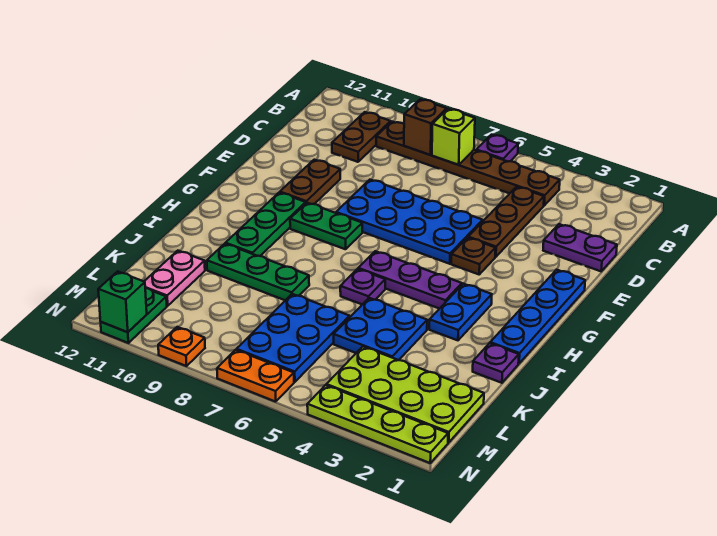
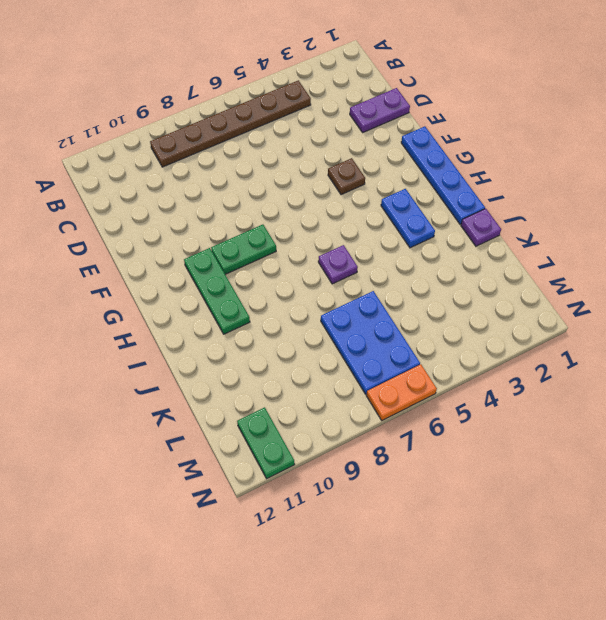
none -> purple plate A6 level 1
none -> brown plate B10:C10 level 1
none -> brown plate C4:E4 level 1

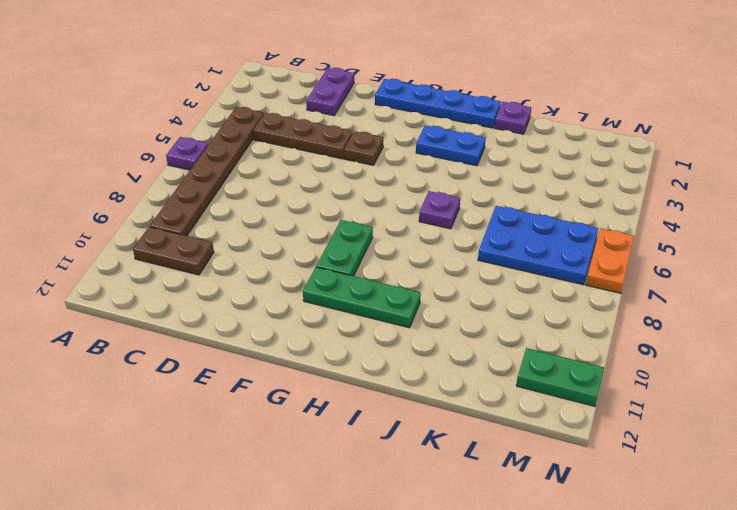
none -> blue plate E5:F8 level 1
none -> brown plate E10:F10 level 1
none -> purple plate H4:H6 level 1

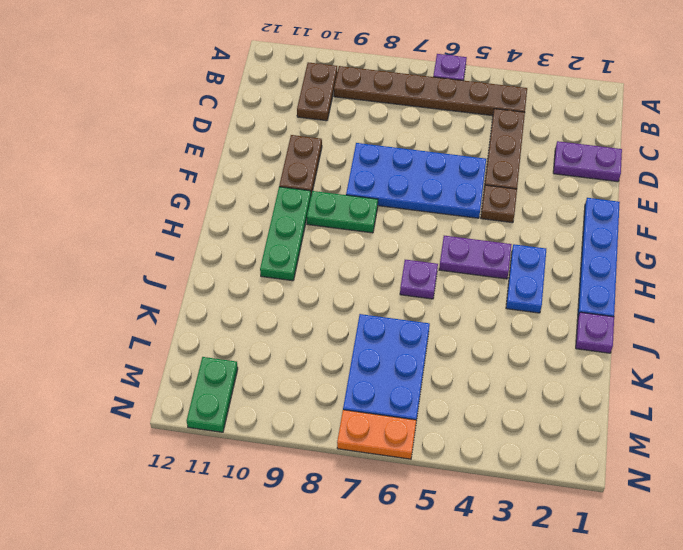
purple plate H4:H5 level 1 -> purple plate H4:H6 level 1
none -> blue plate J4:K5 level 1
none -> green plate J8:J10 level 1
none -> pink plate K11:L11 level 1

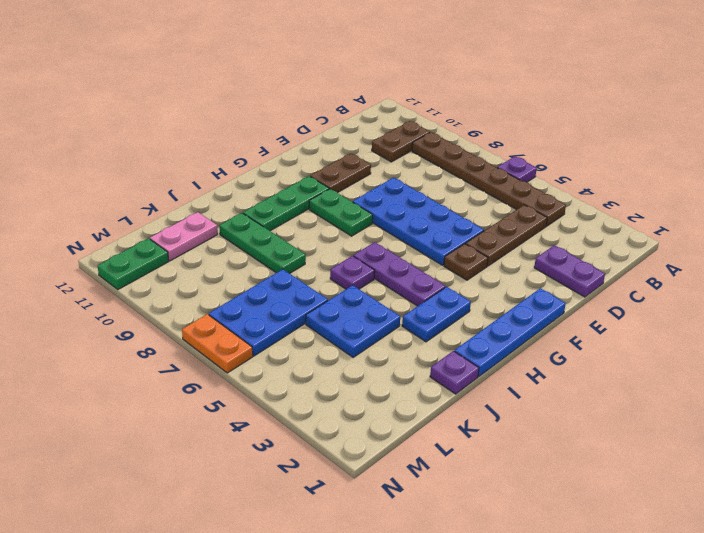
none -> lime plate L1:M4 level 1
none -> lime plate N1:N4 level 1
none -> orange plate N9 level 1

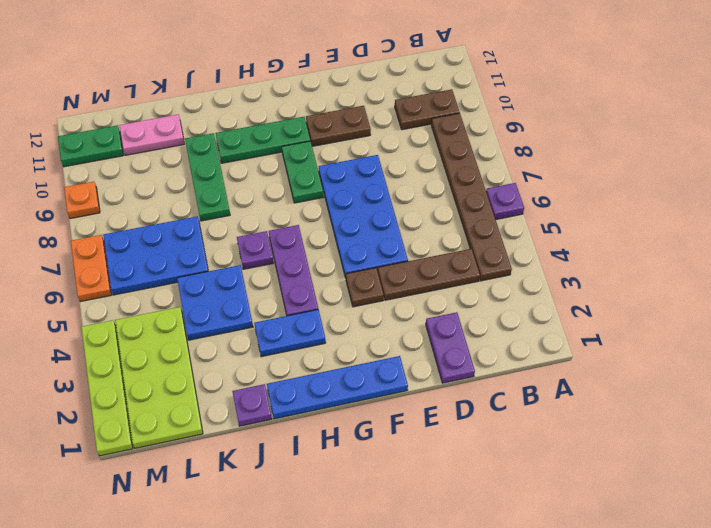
none -> lime brick B7 level 2
none -> brown brick B8 level 2
none -> green brick N11 level 2

